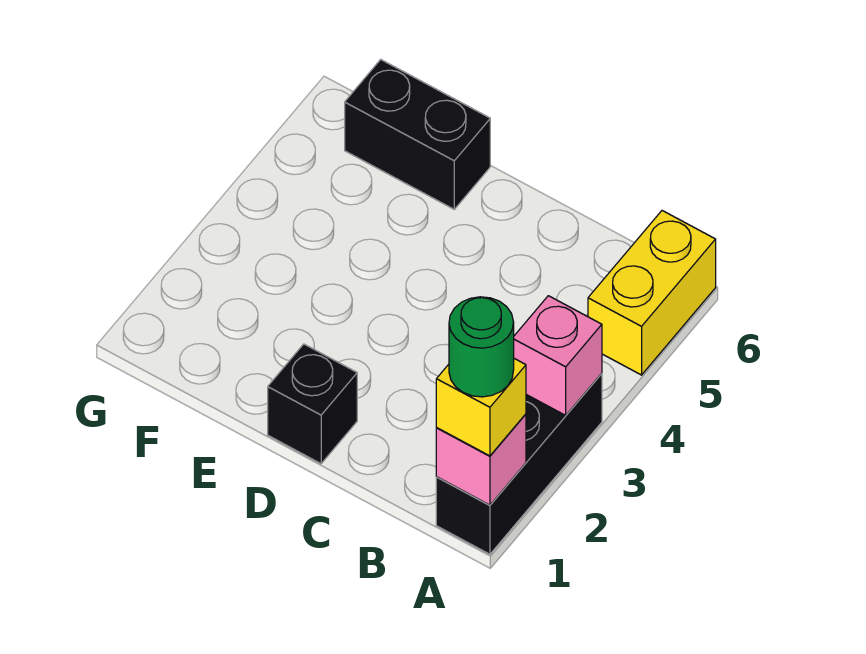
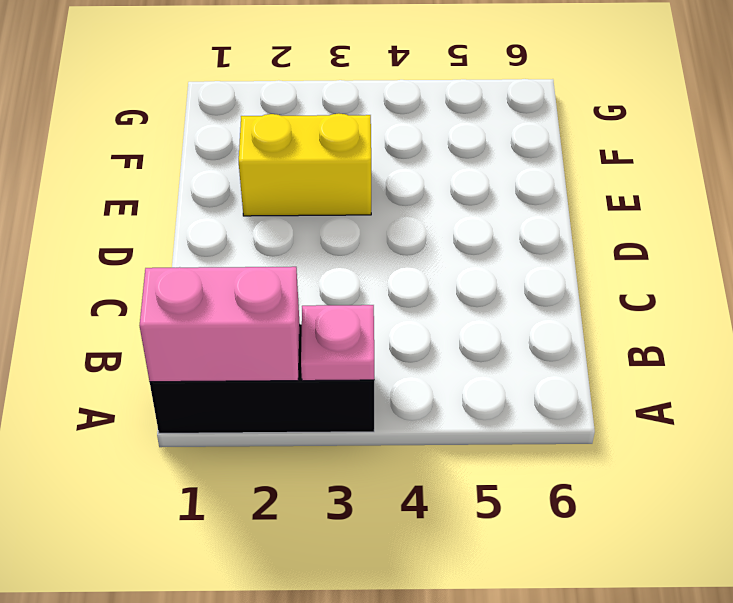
pink brick A1:A2 level 2 -> pink brick A1 level 2
pink plate A3 level 2 -> pink brick A3 level 2
yellow brick E2:E3 level 1 -> yellow brick A5:A6 level 1
none -> black brick D1 level 1
none -> black brick E6:F6 level 1

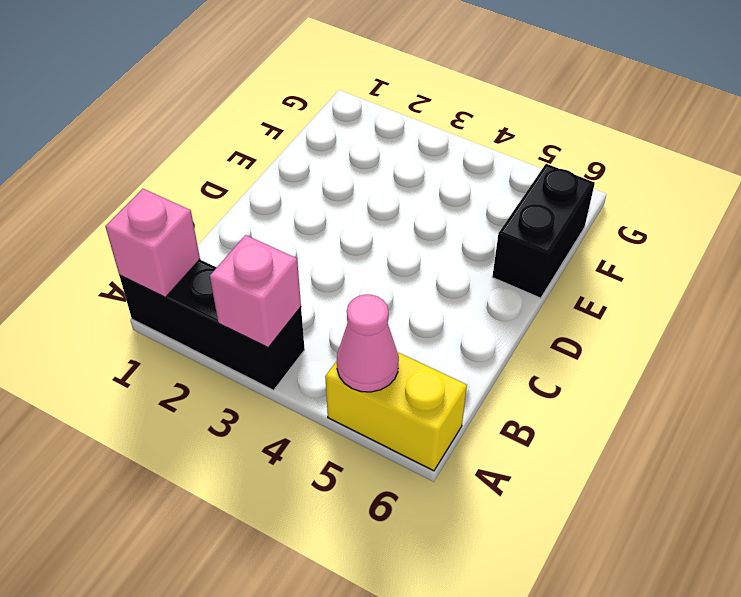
pink cone A5 level 2 -> none
none -> black brick D1 level 1
none -> yellow brick A1 level 3

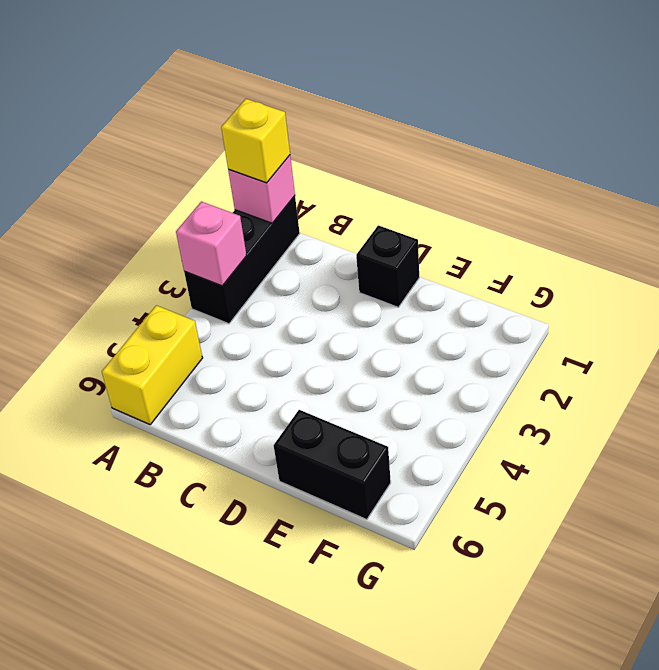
none -> green round brick A1 level 4

